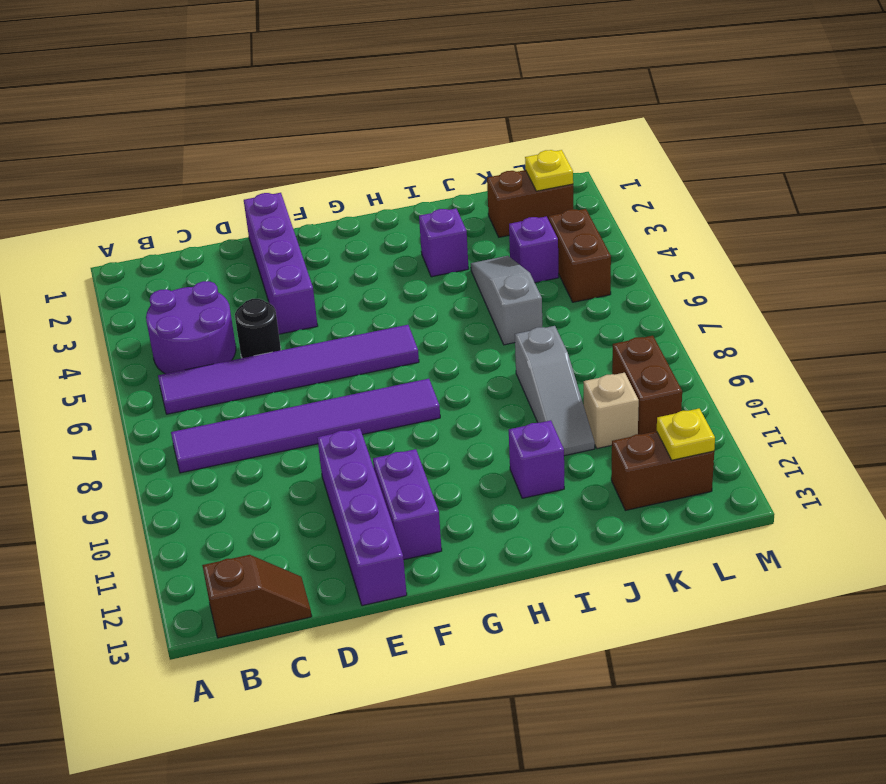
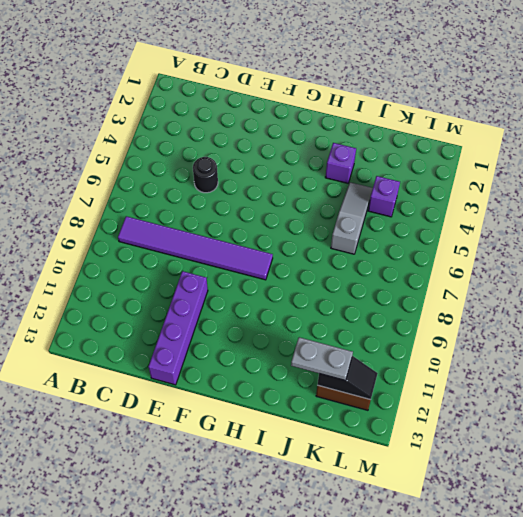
grey plate J12:K12 level 3 -> none
black slope K12:L12 level 2 top K -> yellow plate L12 level 2
none -> purple round brick B4:C5 level 1
none -> purple tile B6:G6 level 1
none -> brown slope B13:C13 level 1 top B

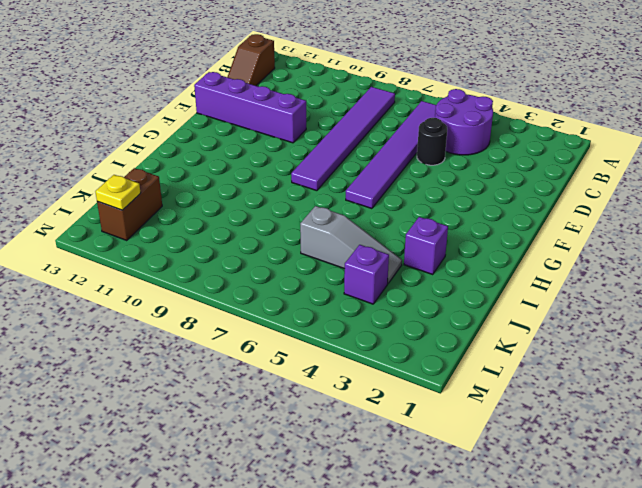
none -> purple brick E1:E4 level 1
none -> purple brick F11:F12 level 1
none -> purple brick I11 level 1

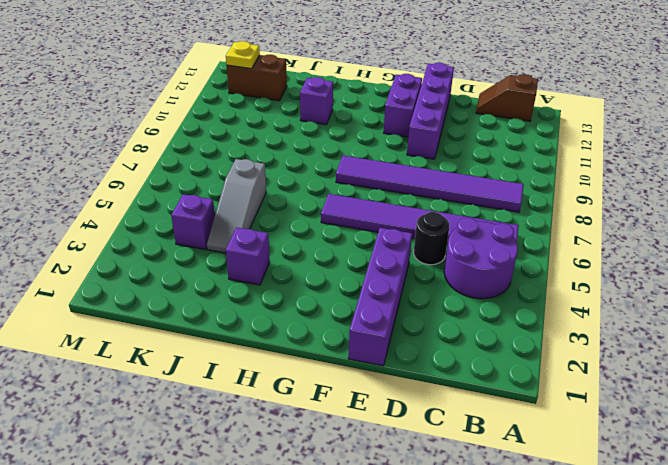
none -> grey slope J8:J10 level 1 top 8
none -> brown brick K2:L2 level 1
none -> tan brick K10 level 1

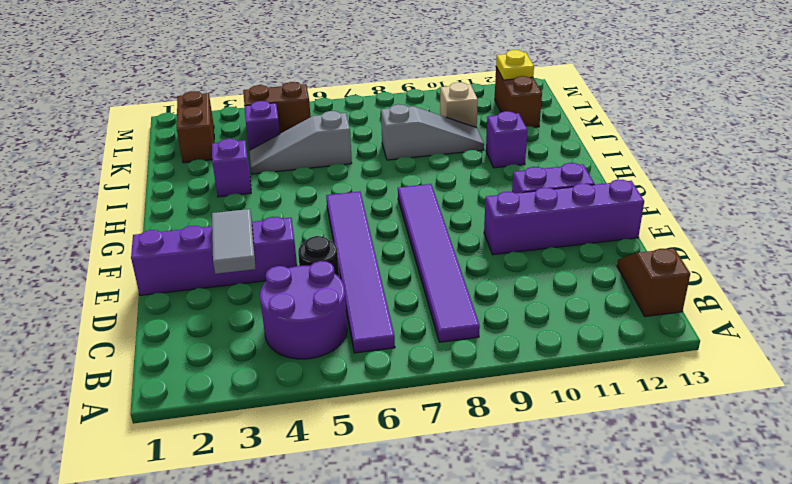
grey tile D3:E3 level 2 -> none
none -> brown brick L9:L10 level 1
none -> yellow plate L2 level 2

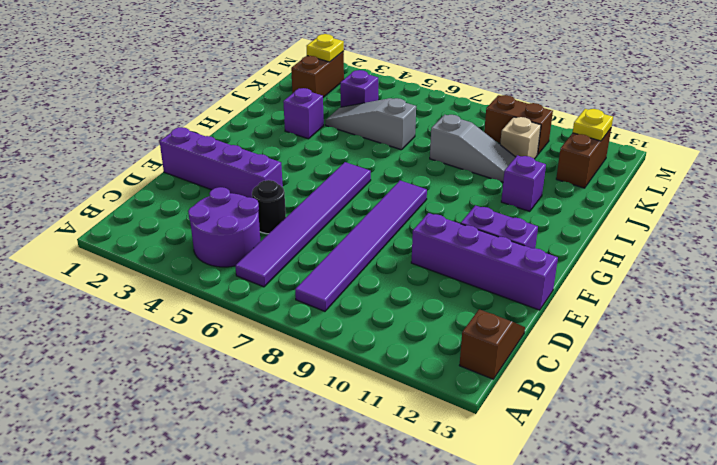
none -> brown brick L4:L5 level 1

